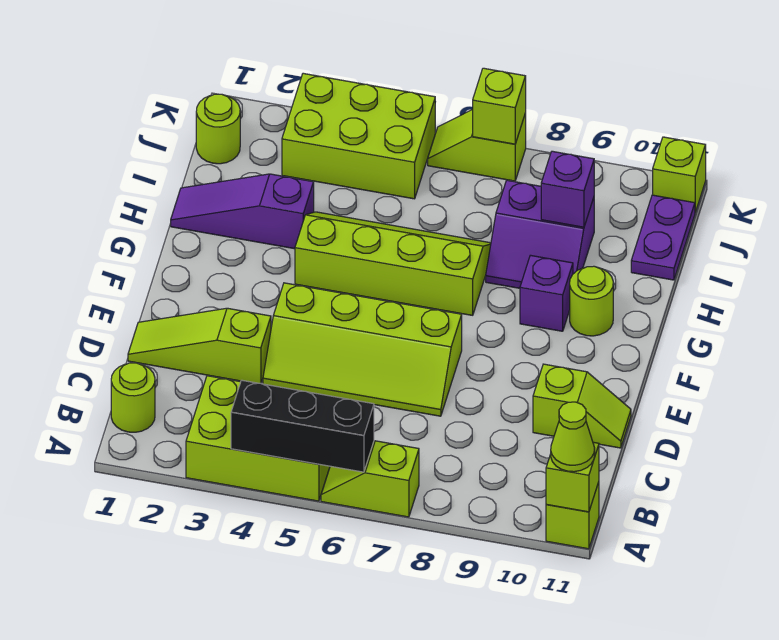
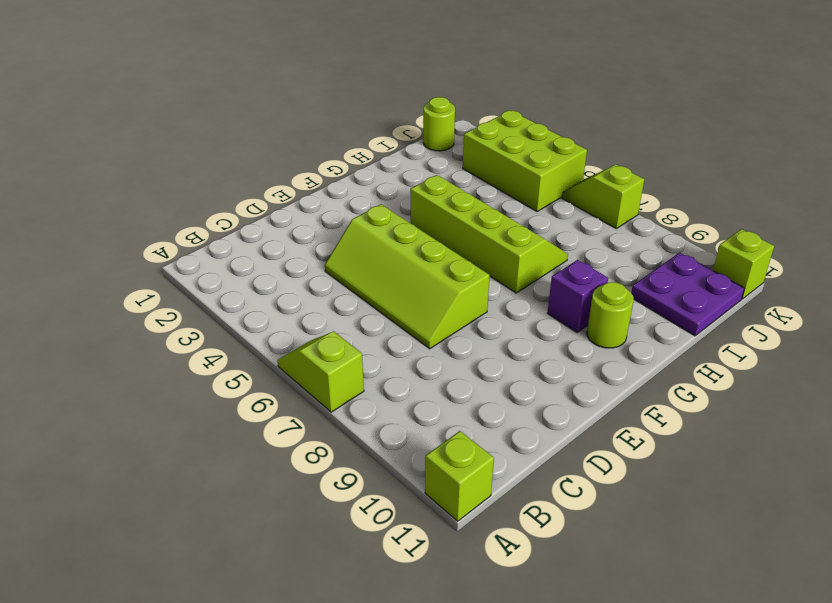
purple plate I10:J11 level 1 -> purple plate I11:J11 level 1
none -> lime brick A3:B5 level 1
none -> lime round brick B1 level 1
none -> lime slope D1:D3 level 1 top 3

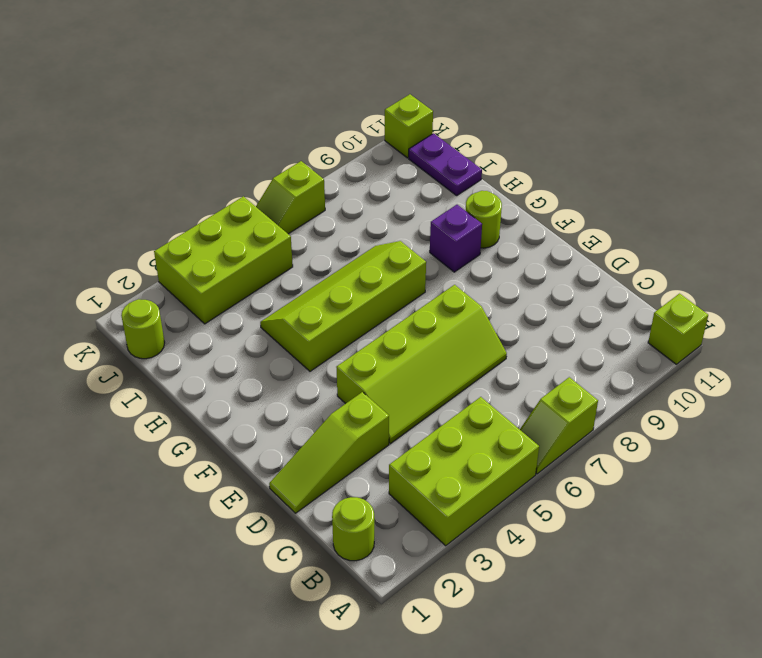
none -> lime slope D10:D11 level 1 top 10
none -> purple slope H1:H3 level 1 top 3
none -> purple slope H8:I9 level 1 top I

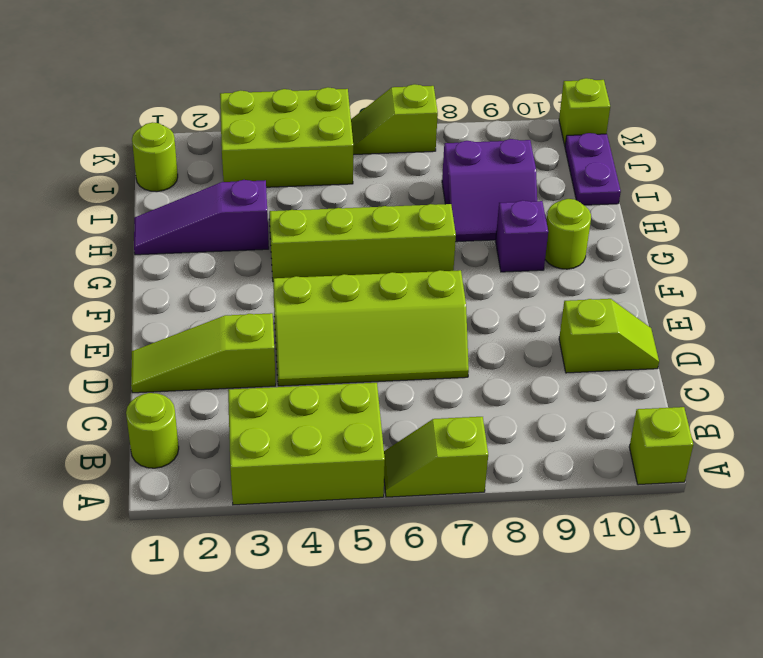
none -> black brick A4:A6 level 2
none -> lime brick A11 level 2
none -> purple brick I9 level 2

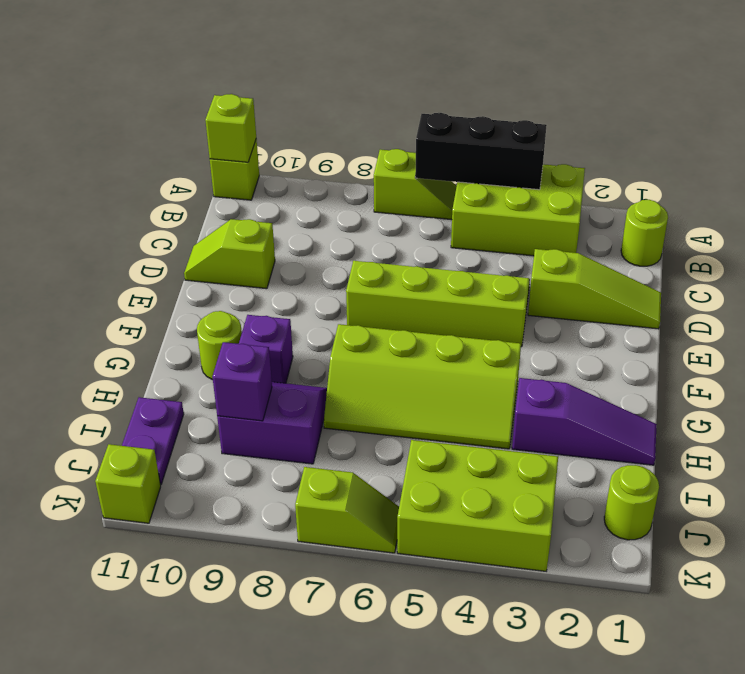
none -> lime brick K7 level 2
none -> lime cone A11 level 3

